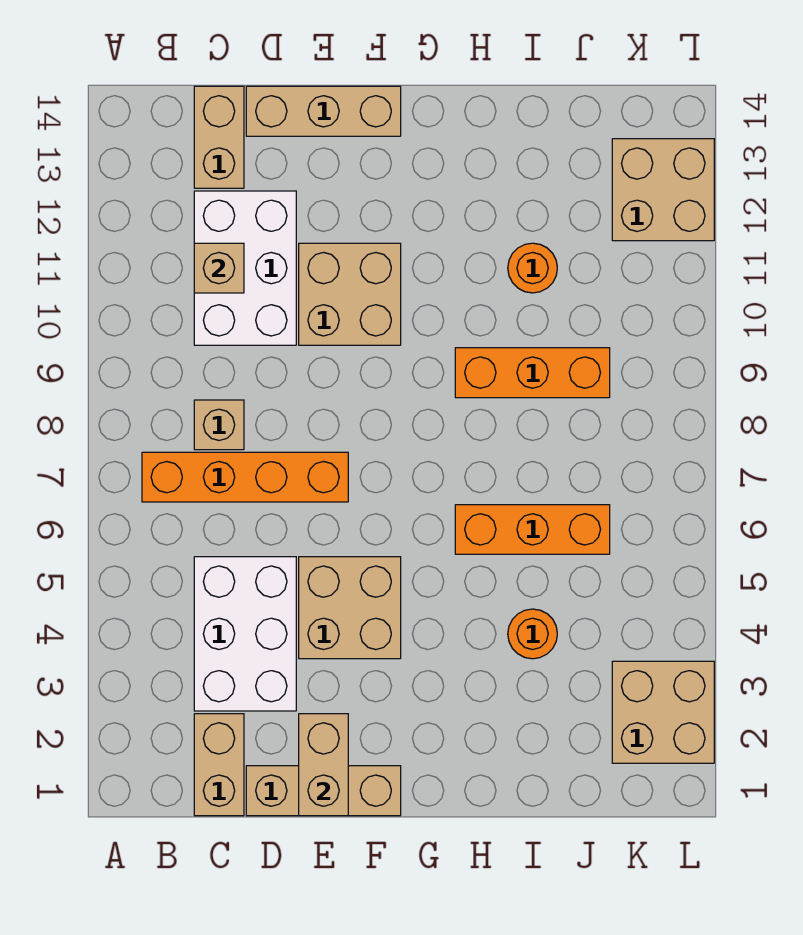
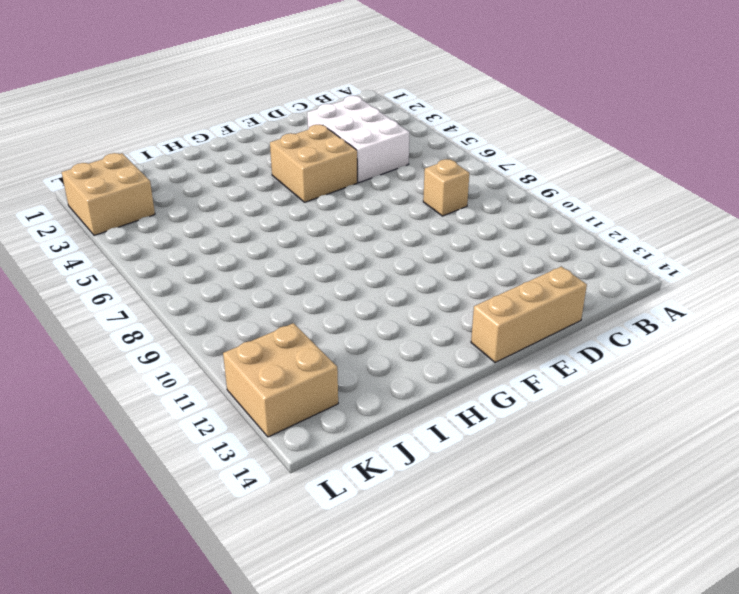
none -> orange brick B7:E7 level 1
none -> tan brick C1:C2 level 1
none -> white brick C10:D12 level 1

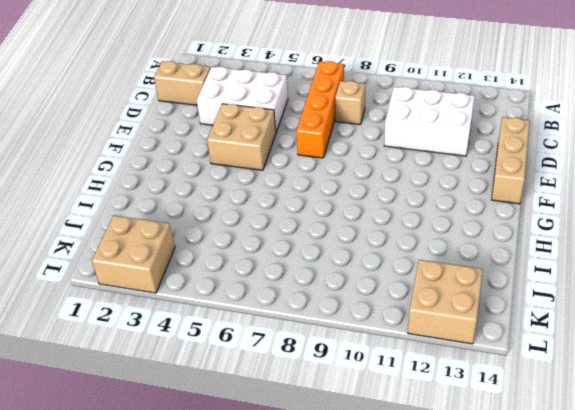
none -> tan brick C13:C14 level 1
none -> tan brick D1:F1 level 1
none -> tan brick E10:F11 level 1

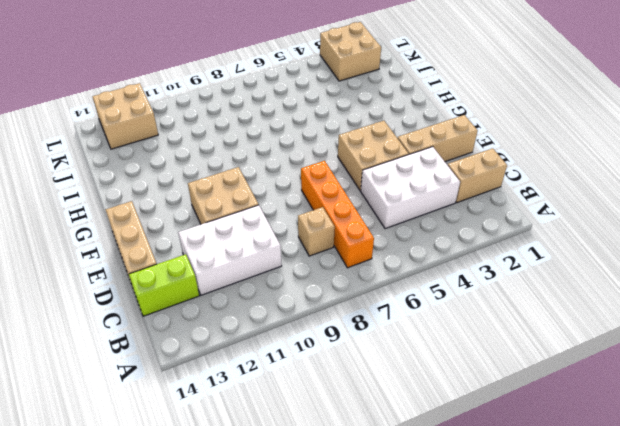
lime brick C13:C14 level 1 -> tan brick C13:C14 level 1
tan brick E1:E3 level 1 -> tan brick D1:F1 level 1
none -> orange brick H6:J6 level 1
none -> orange brick H9:J9 level 1
none -> orange round brick I4 level 1

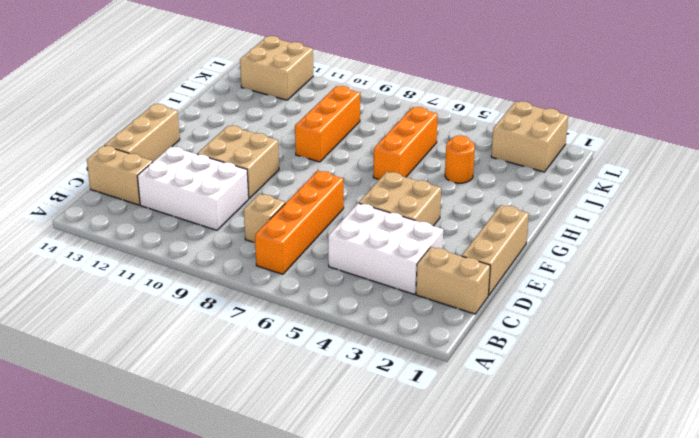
none -> orange round brick I11 level 1
none -> tan brick C11 level 2
none -> tan brick E1:E2 level 2

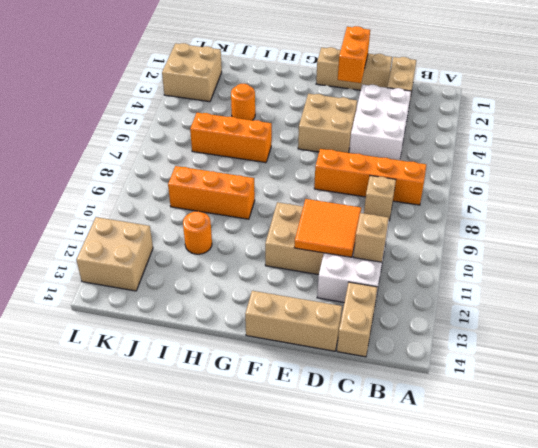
orange tile D10:E11 level 2 -> none
orange brick E1:E2 level 2 -> tan brick E1:E2 level 2

